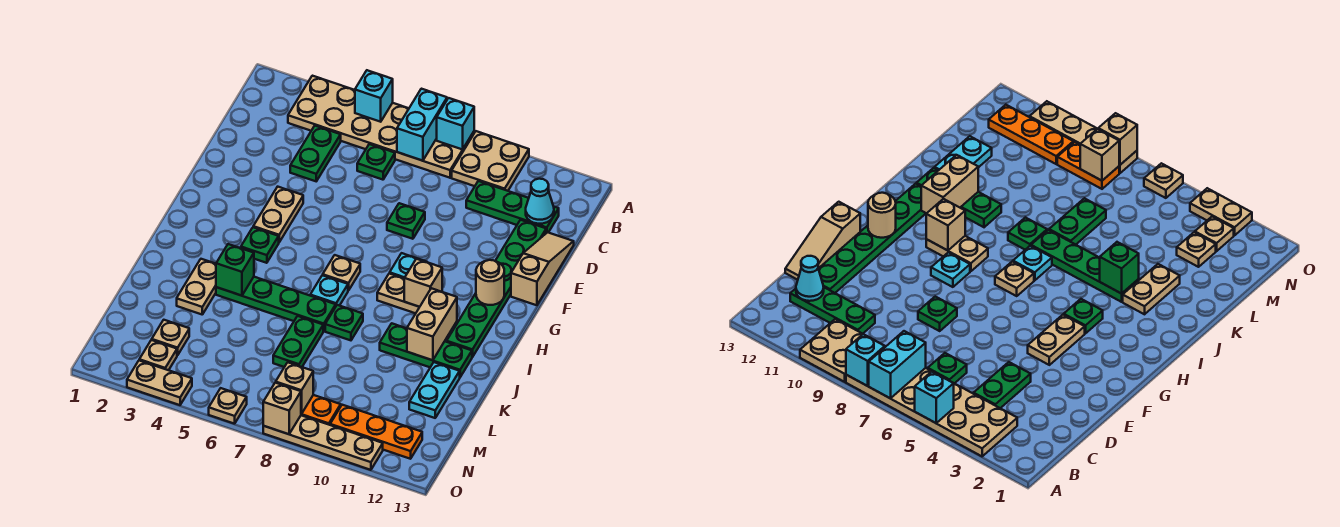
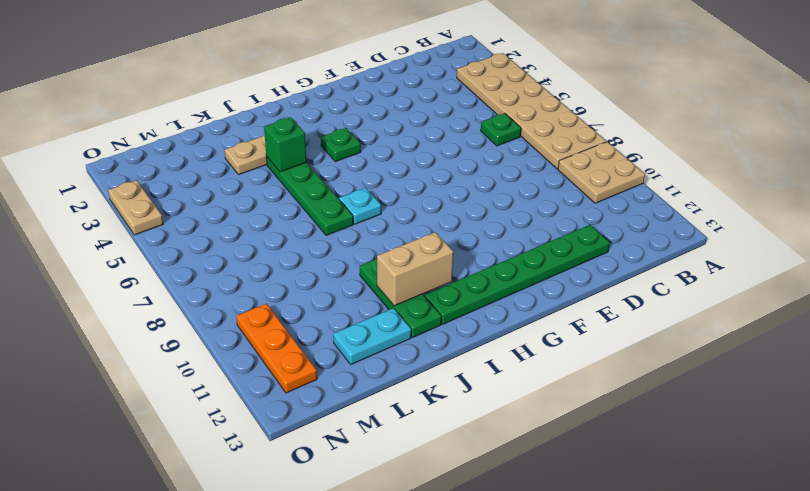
none -> green plate C4:D4 level 1
none -> green plate C10:C12 level 1
none -> tan slope D13:F13 level 1 top F
none -> green plate E8 level 1

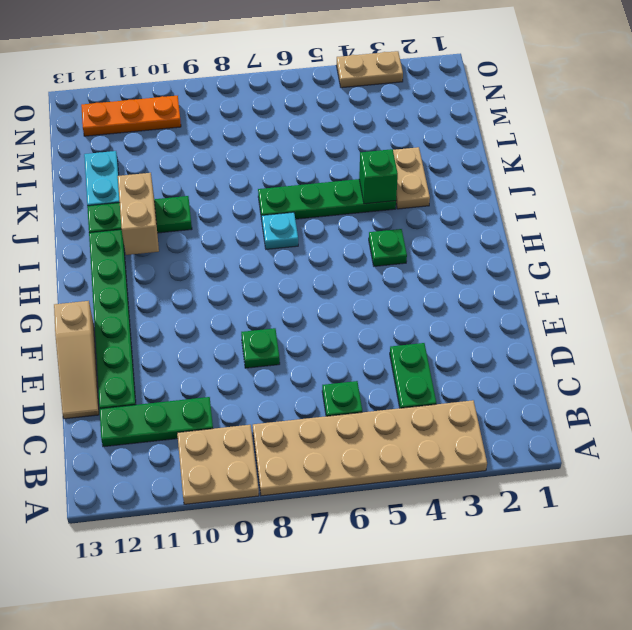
none -> tan plate F4:G4 level 1
none -> cyan plate G9 level 1
none -> tan plate H7 level 1
none -> tan plate H9:H10 level 1

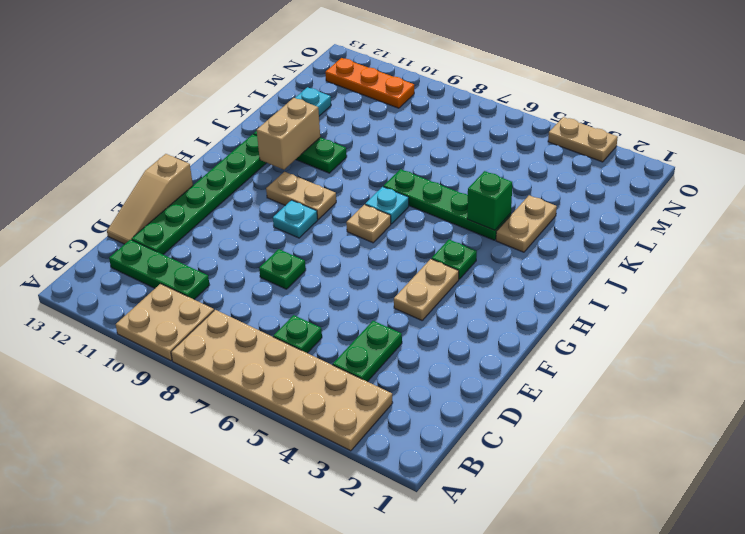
none -> green plate J8 level 1
none -> green plate K7:L7 level 1
none -> tan plate M3 level 1
none -> tan plate N3 level 1

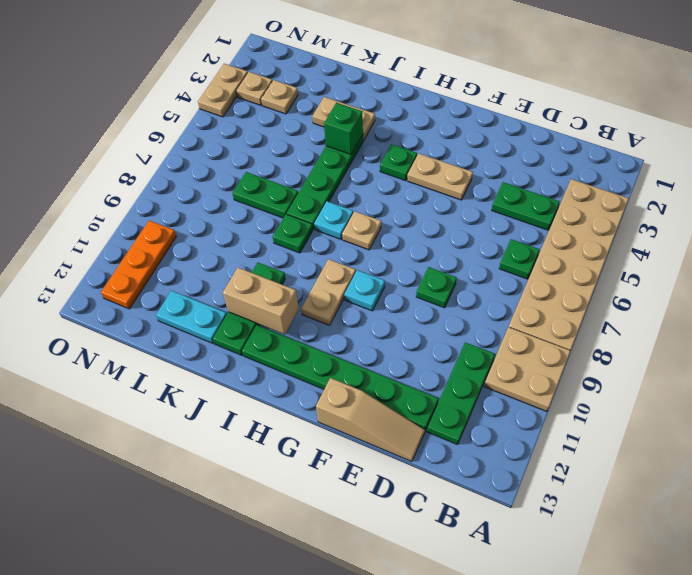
none -> orange plate N8:N9 level 1
none -> tan plate O6 level 1
none -> tan plate O8:O11 level 1
none -> cyan brick A5 level 2

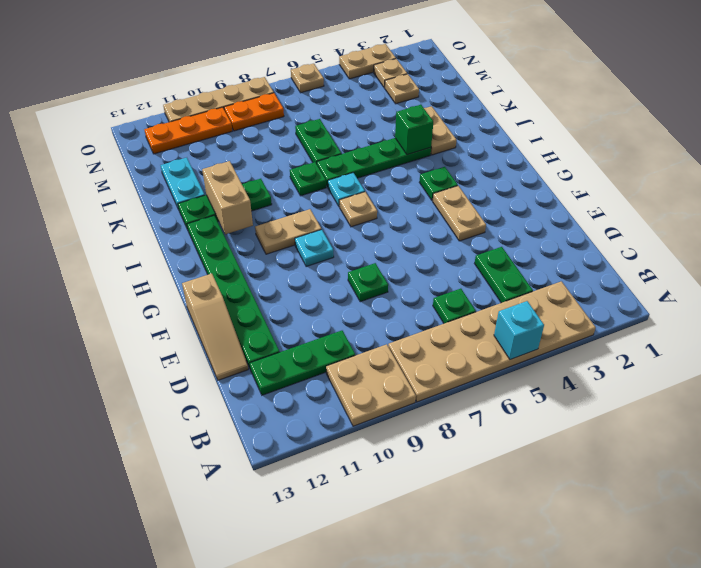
none -> cyan brick A7:B7 level 2
none -> cyan brick A8 level 2
none -> cyan cone C12 level 2
none -> tan round brick G12 level 2

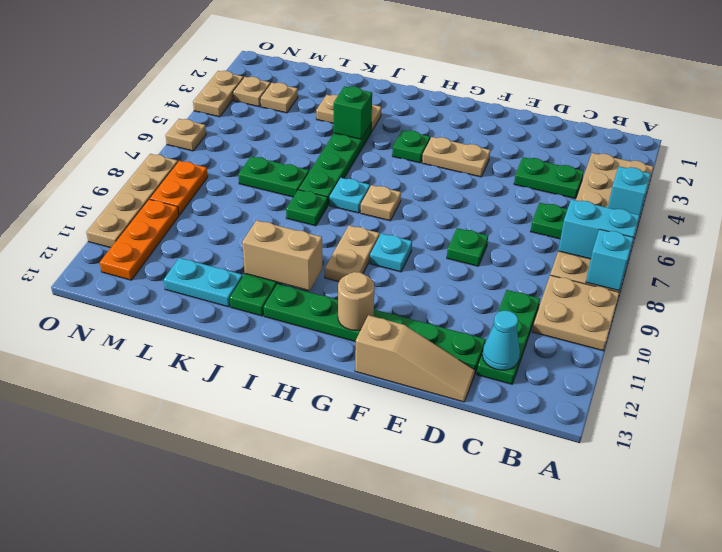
none -> tan brick H10 level 2
none -> tan brick N8 level 2
none -> tan brick O8 level 2

